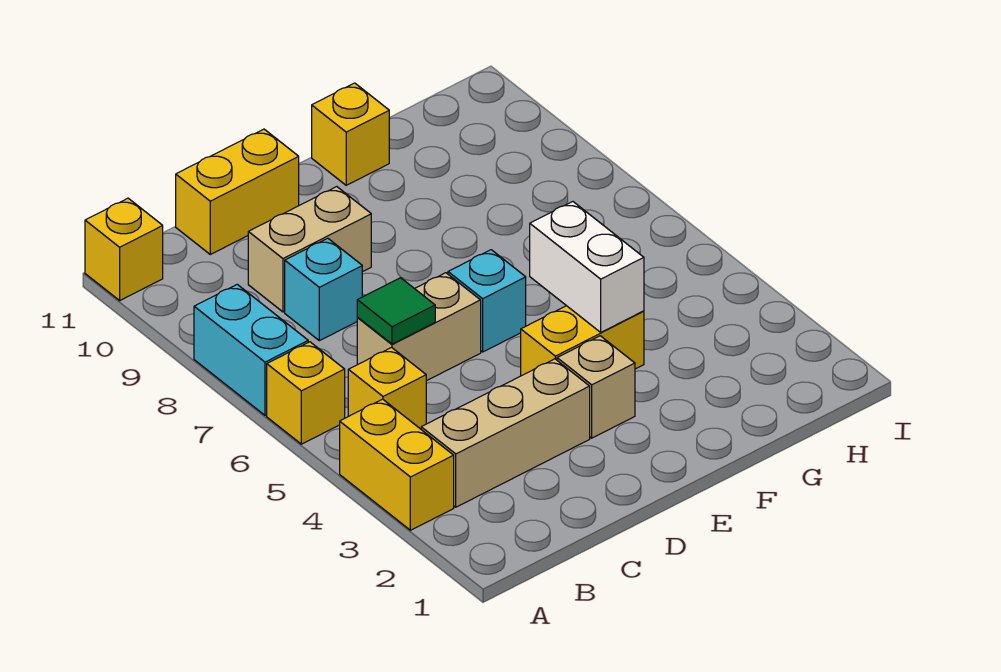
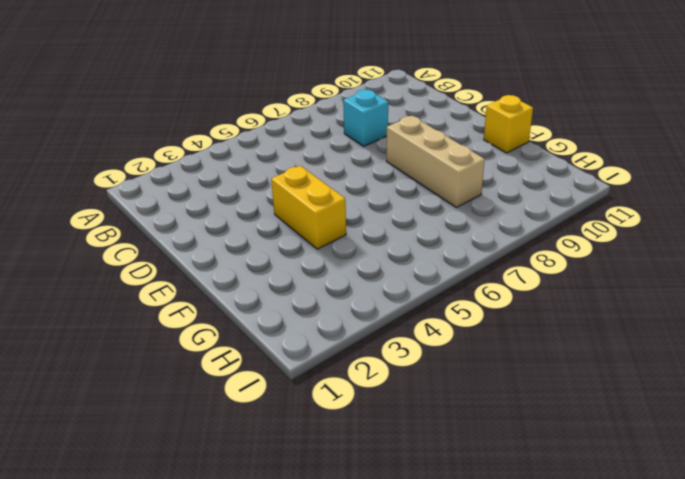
tan brick E8:G8 level 1 -> tan brick B3:D3 level 1
none -> yellow brick A3:A4 level 1
none -> yellow brick A6 level 1
none -> cyan brick A7:A8 level 1

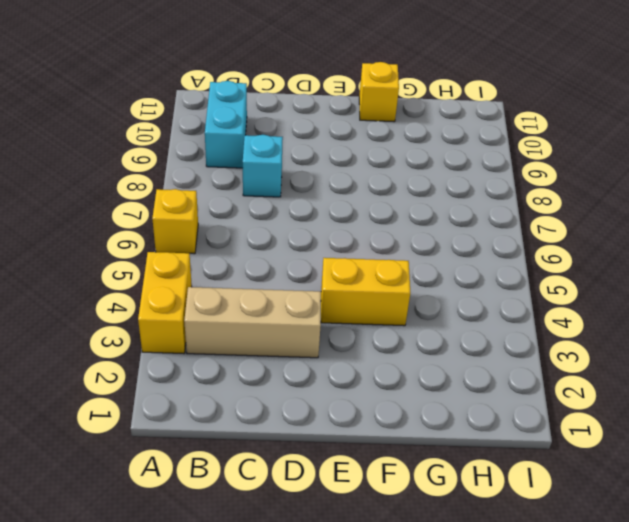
cyan brick B9:B10 level 1 -> cyan brick A7:A8 level 1
none -> yellow brick A11 level 1
none -> yellow brick B5 level 1
none -> tan brick C6:D6 level 1

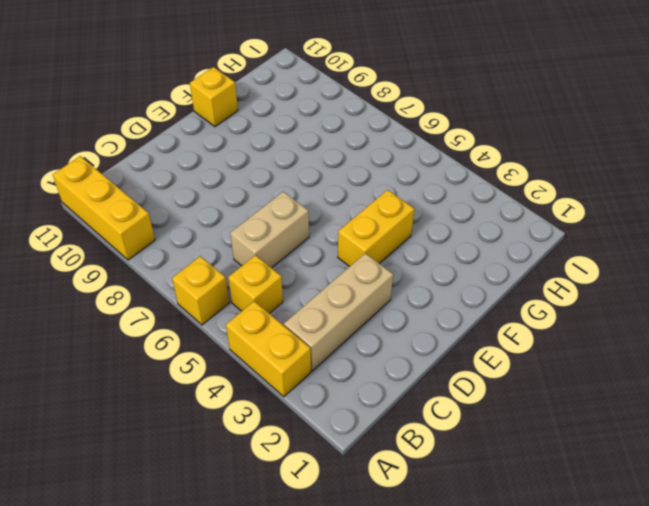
yellow brick A9:A11 level 1 -> yellow brick A11 level 1
none -> cyan brick A7:A8 level 1
none -> cyan brick C8 level 1
none -> tan brick C9:D9 level 1

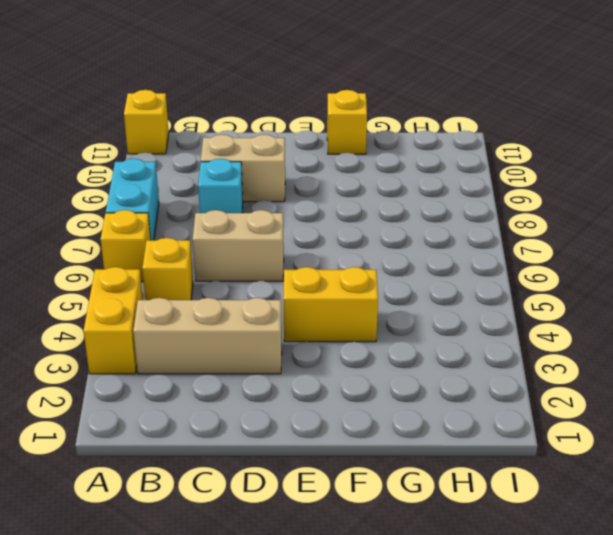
none -> yellow brick C11:D11 level 1
none -> tan brick E3 level 1
none -> cyan brick E6 level 1

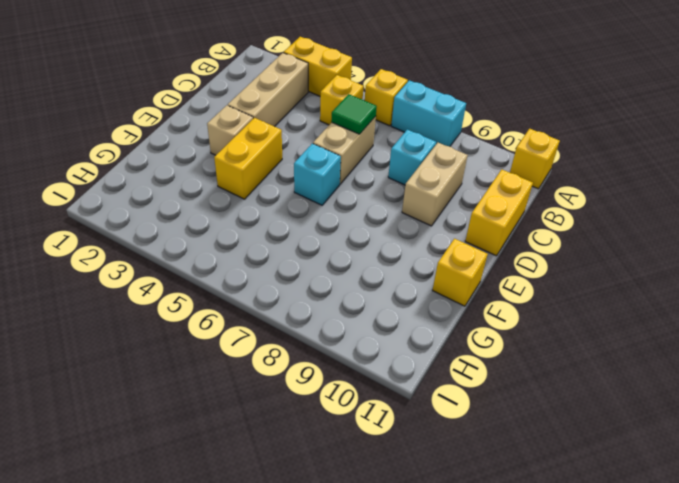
none -> white brick F4:F5 level 2

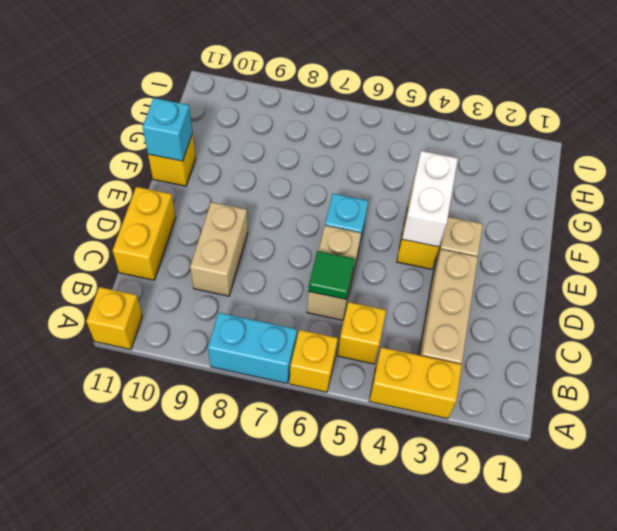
white brick E4:F4 level 2 -> white brick F4:F5 level 2
cyan brick F11 level 2 -> cyan brick C8 level 1

